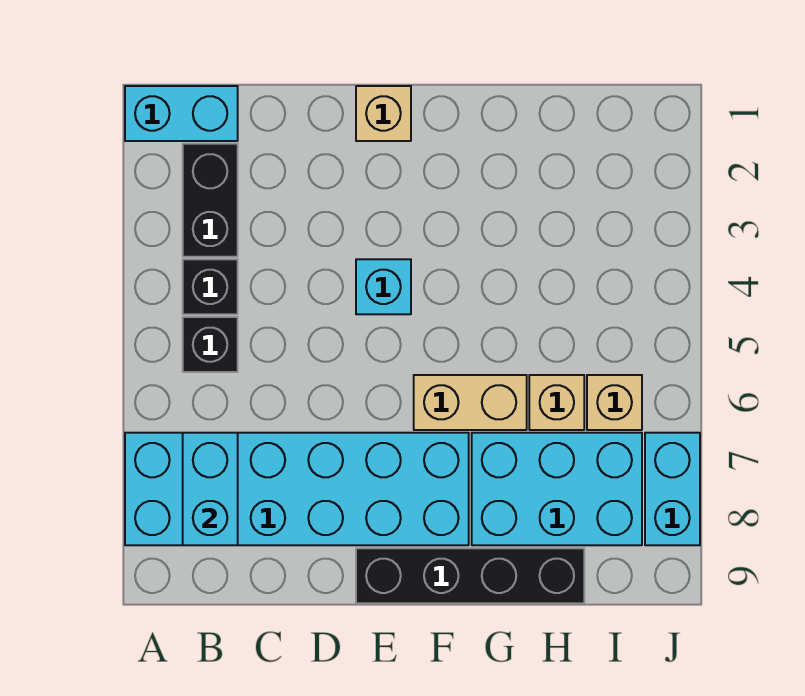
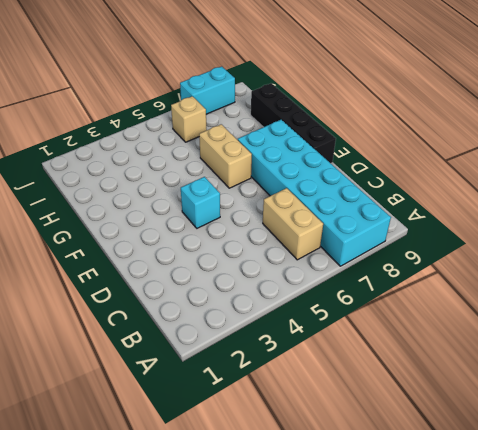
tan brick B6:C6 level 1 -> none
none -> cyan brick A1:B1 level 1
none -> black brick B2:B3 level 1
none -> black brick B4 level 1

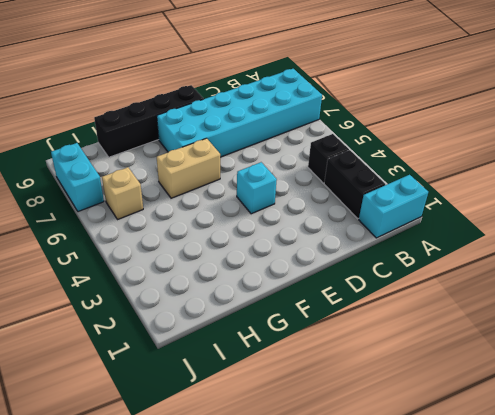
none -> black brick B5 level 1
none -> tan brick E1 level 1
none -> cyan brick G7:I8 level 1

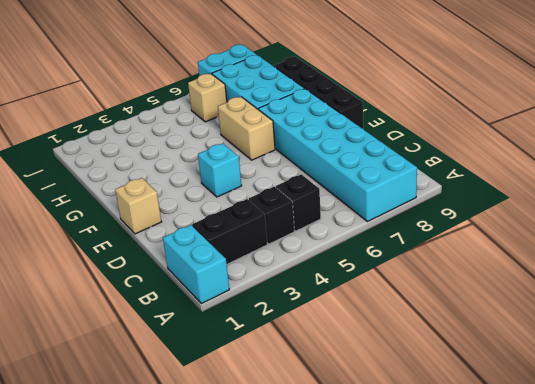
none -> tan brick H6 level 1
none -> cyan brick B7:B8 level 2

